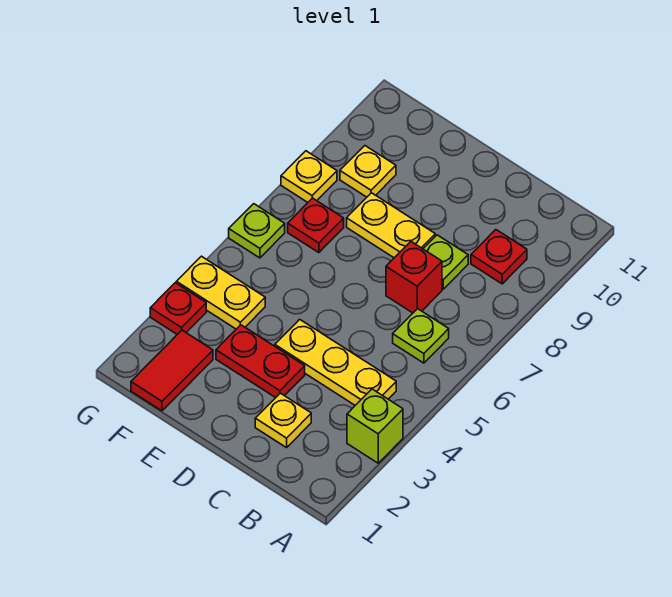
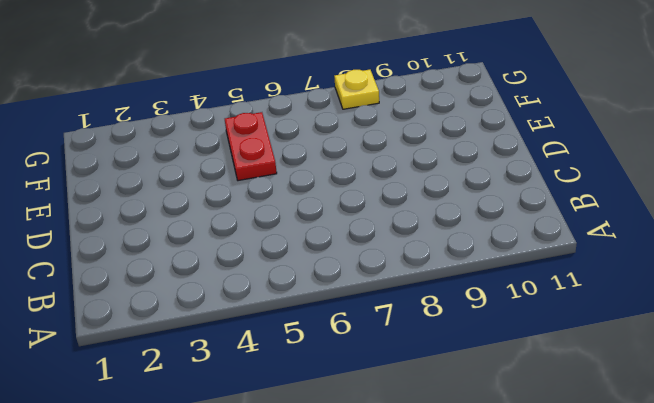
red plate E5:F5 level 1 -> red plate D3:E3 level 1
none -> lime brick A3 level 1
none -> yellow plate B4:D4 level 1
none -> lime plate B6 level 1

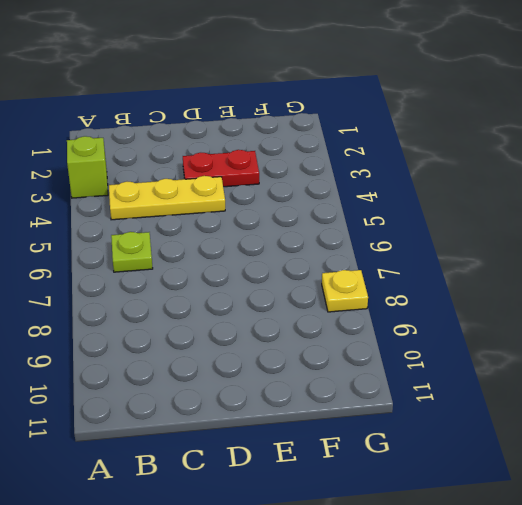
none -> red plate B9 level 1
none -> yellow plate C2 level 1
none -> red brick C7 level 1

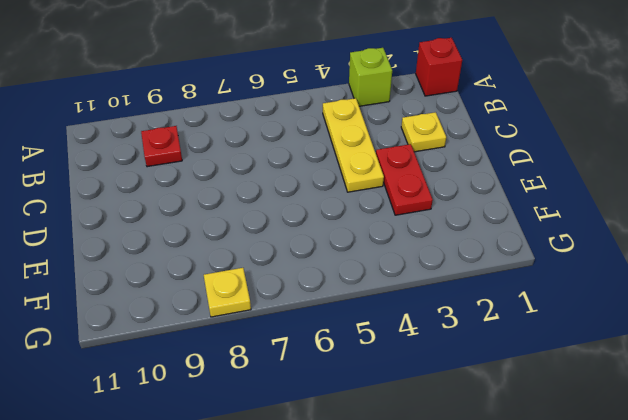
red brick A1 level 1 -> red brick C7 level 1
none -> lime plate B6 level 1
none -> lime plate C8 level 1
none -> yellow plate D8:E8 level 1

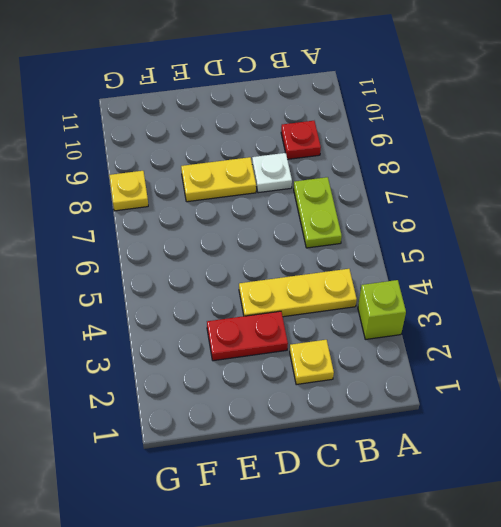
lime plate B6:B7 level 1 -> lime plate B6 level 1
white plate C8 level 1 -> lime plate C8 level 1
none -> red brick C7 level 1
none -> red tile F1:F2 level 1
none -> yellow plate F4:G4 level 1

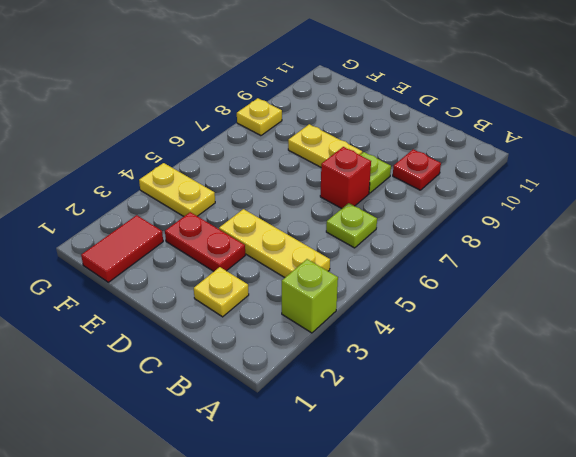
none -> red plate F7 level 1
none -> yellow plate F9 level 1
none -> red plate G3 level 1

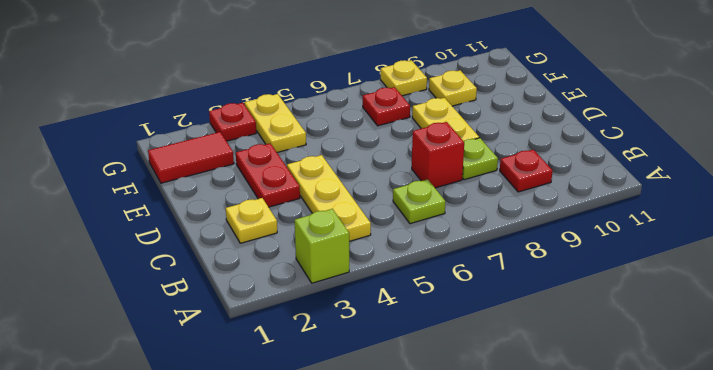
none -> lime plate G6 level 1

